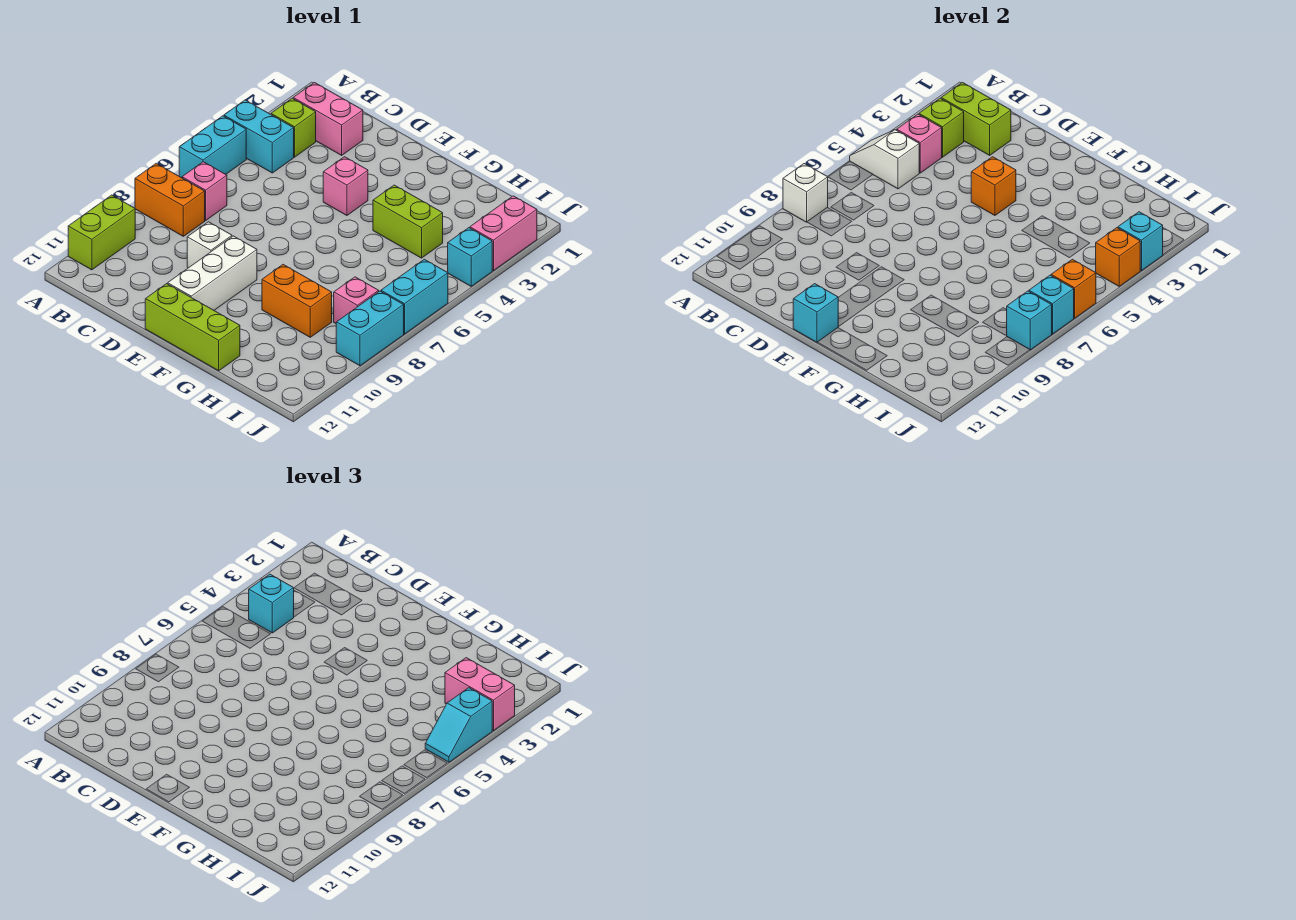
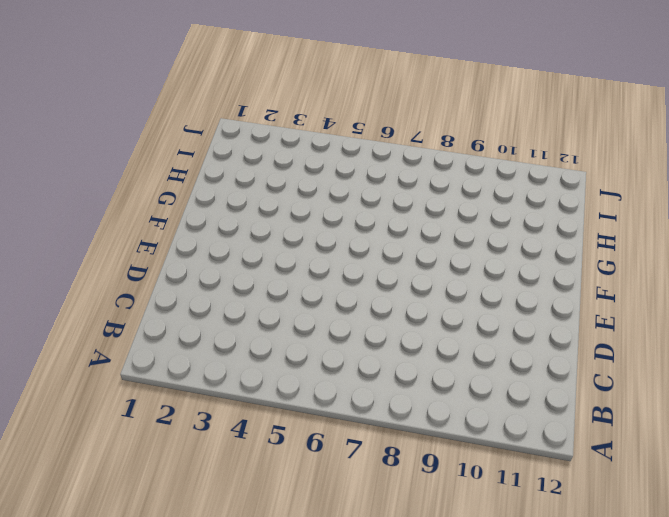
none -> cyan brick A4:B4 level 1
none -> cyan brick A5:A6 level 1
none -> orange brick A8:B8 level 1
none -> lime brick A10:A11 level 1

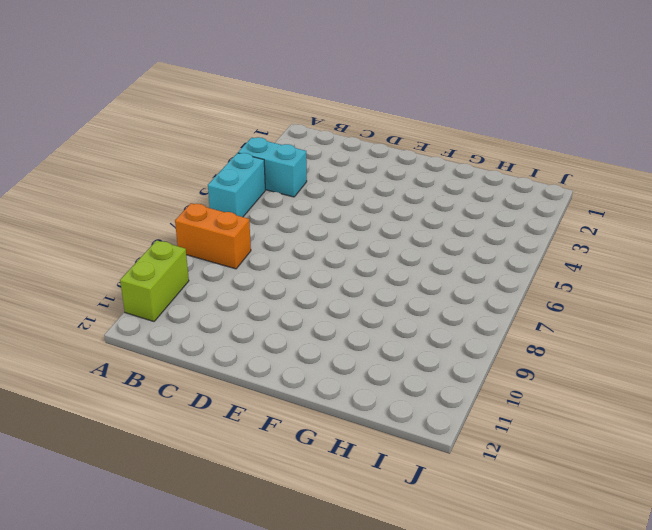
none -> pink brick B2:C2 level 1
none -> lime brick B3 level 1
none -> pink brick B7 level 1
none -> white brick D9 level 1

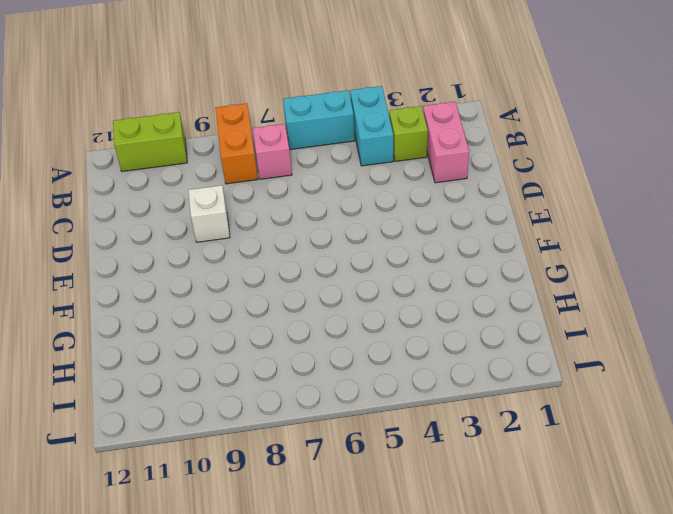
none -> pink brick E4 level 1
none -> white brick E9:E11 level 1
none -> lime brick E12:G12 level 1
none -> lime brick G4:H4 level 1

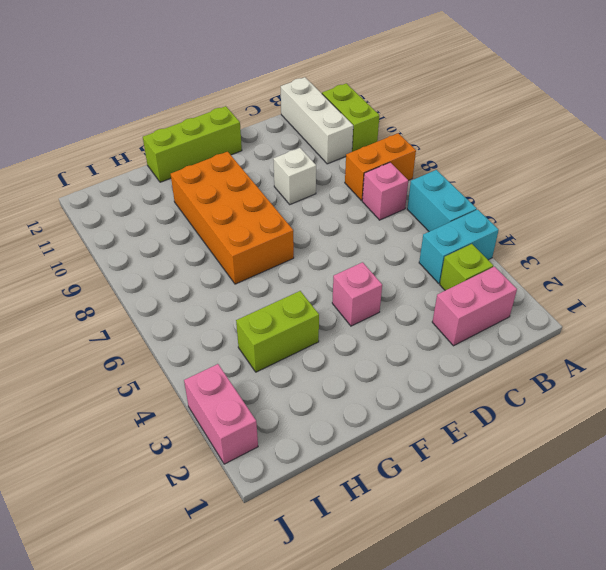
white brick B10:B12 level 1 -> white brick E9:E11 level 1
orange brick F7:G10 level 1 -> orange brick G9:H9 level 1
none -> pink brick I8 level 1
none -> cyan brick J4 level 1
none -> cyan brick J6:J7 level 1
none -> cyan brick J8:J9 level 1

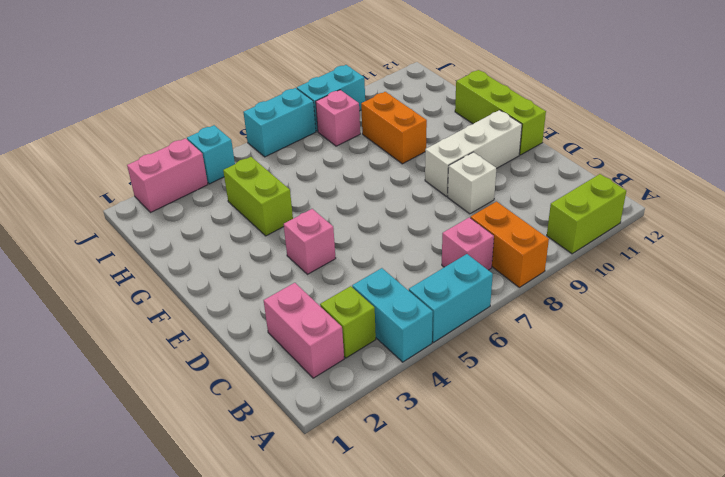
none -> white slope A5:B5 level 2 top B
none -> white brick A8 level 2
none -> lime brick B2:C2 level 2
none -> lime brick B3 level 2

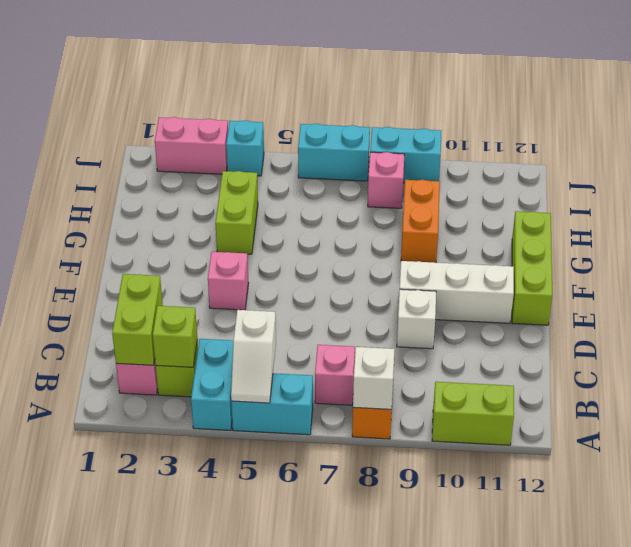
none -> pink brick B4 level 2
none -> orange brick E4 level 2
none -> cyan brick E12 level 2
none -> cyan brick J3 level 2

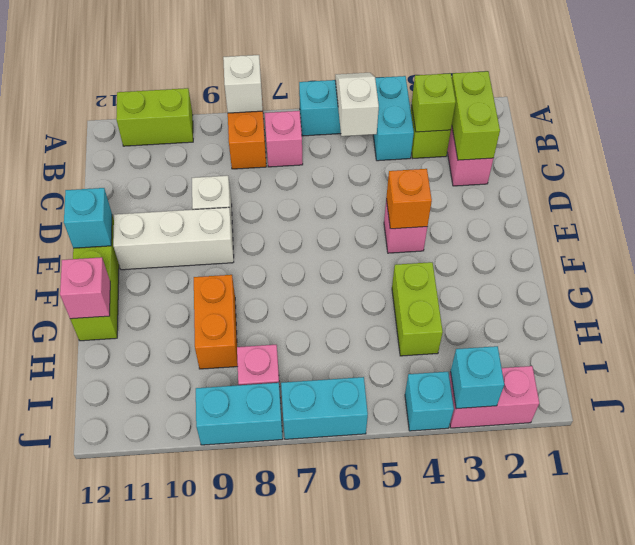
pink brick G12 level 2 -> pink brick B4 level 2
none -> orange brick J4 level 2
none -> orange brick J6 level 2
none -> cyan brick J7 level 2
none -> cyan brick J8 level 2

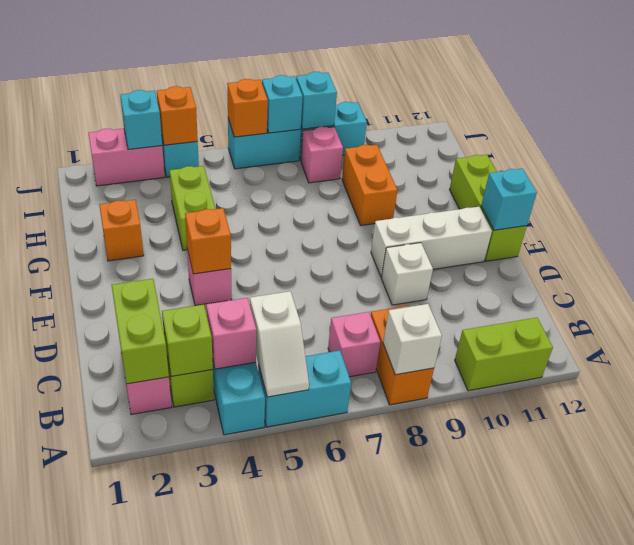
orange brick G2 level 1 -> none
none -> cyan brick B4 level 3
none -> pink brick I3:J3 level 3
none -> cyan slope J4:J5 level 3 top 4

